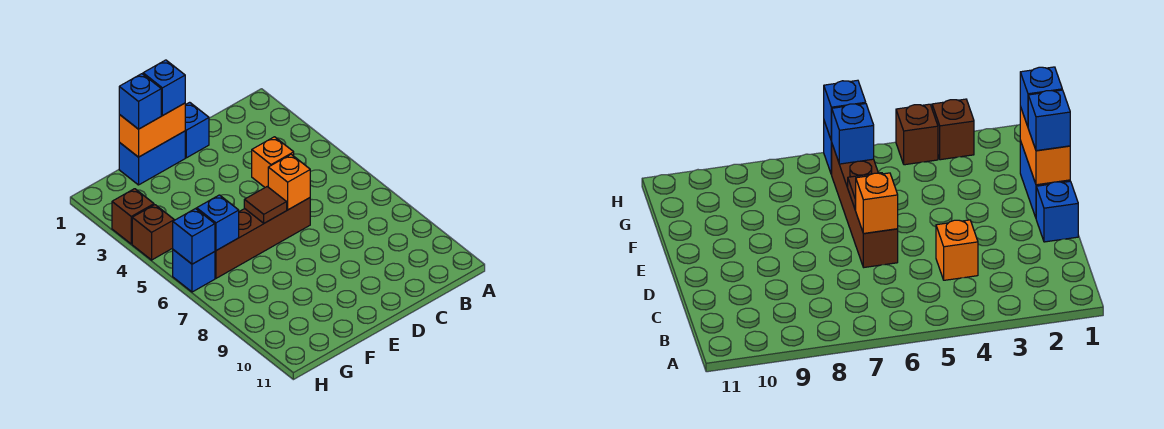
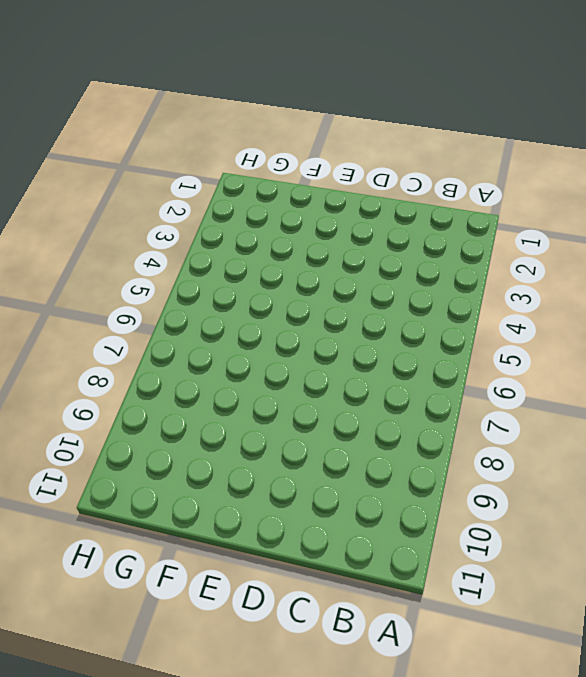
none -> orange brick C4 level 1
none -> blue brick D1 level 1
none -> brown brick D6:G6 level 1

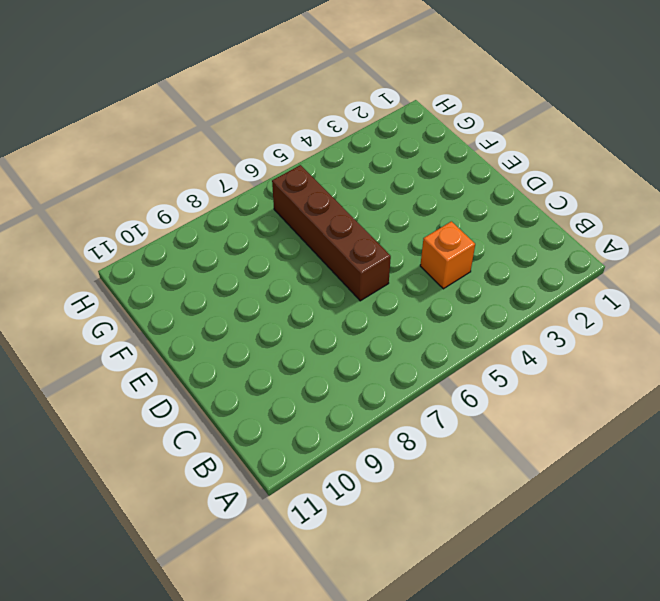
none -> blue brick D1 level 1
none -> blue brick E1:F1 level 1
none -> brown brick H3 level 1

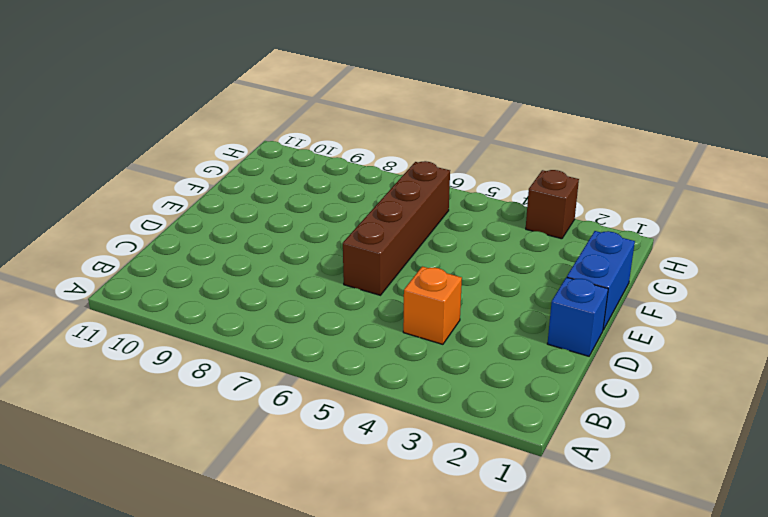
none -> brown brick H4 level 1
none -> blue brick H6 level 1
none -> orange brick D6 level 2

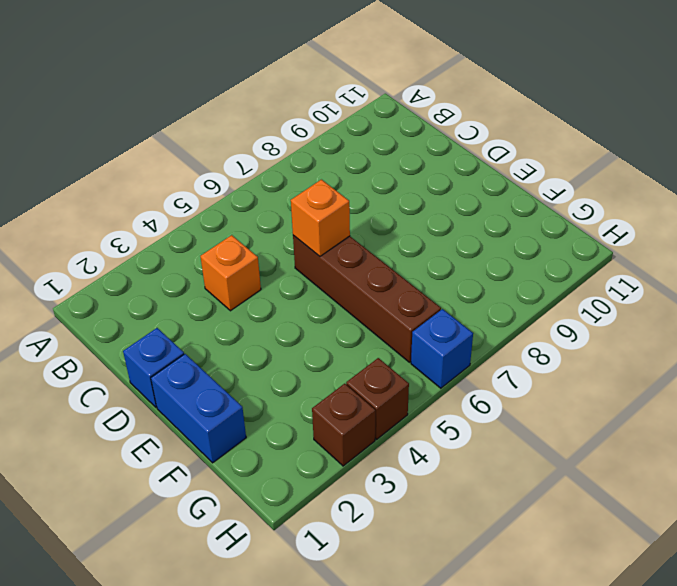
none -> orange brick E1:F1 level 2
none -> brown tile E6 level 2
none -> blue brick G6 level 2

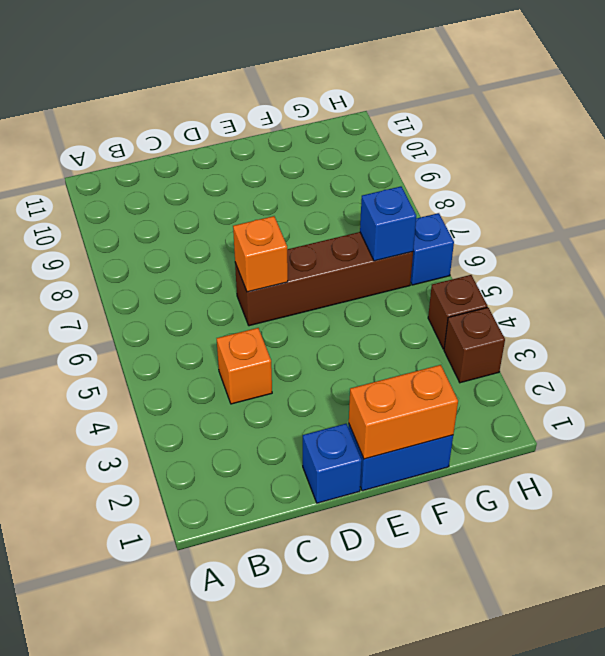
none -> brown tile E6 level 2
none -> blue brick H6 level 2
none -> blue brick E1 level 3

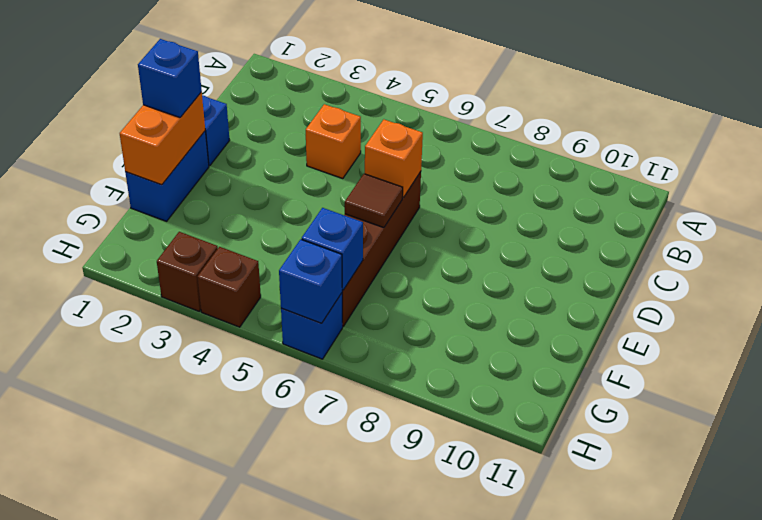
none -> blue brick F1 level 3

